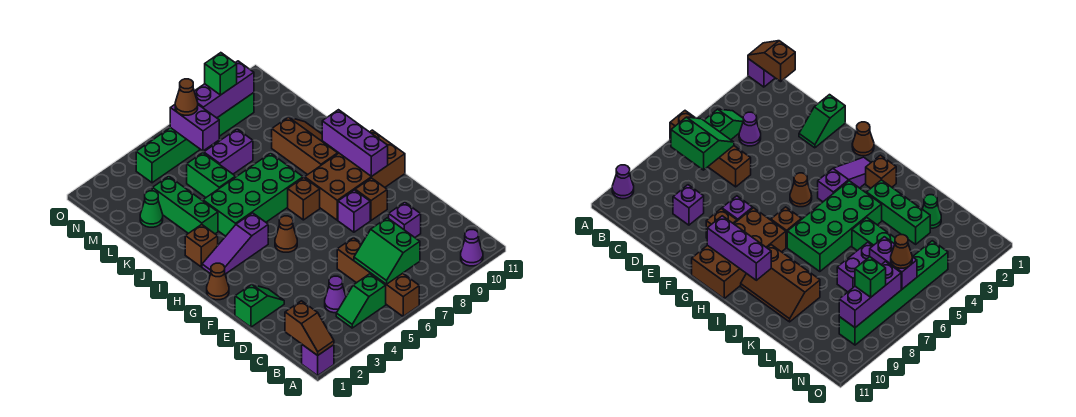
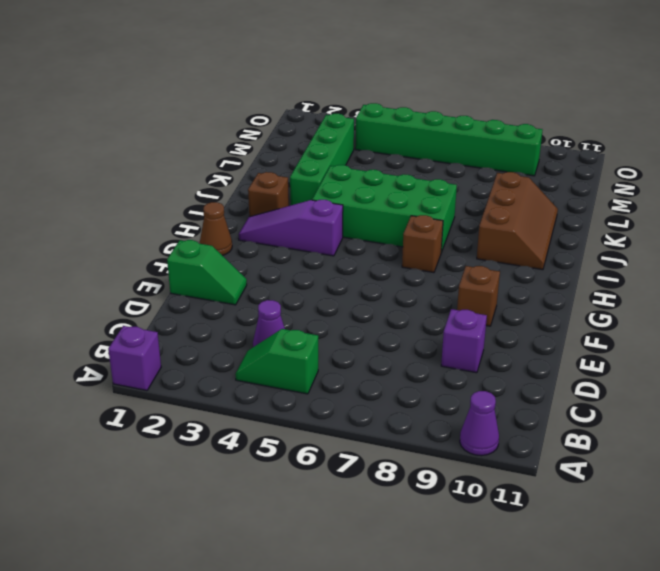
green brick J3:M3 level 1 -> green brick J3:L3 level 1
none -> brown brick A6:D6 level 1
none -> purple brick F8 level 1
none -> brown cone G5 level 1

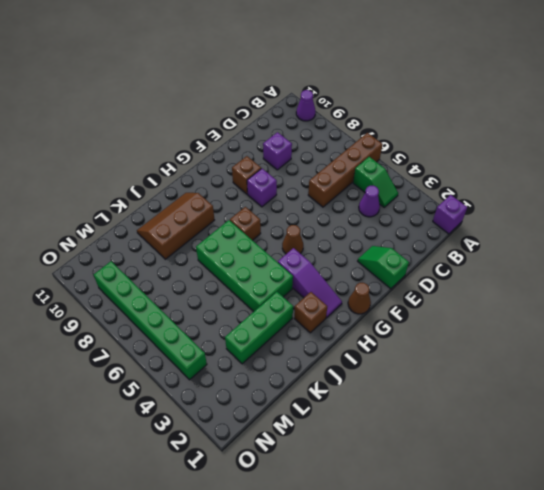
none -> brown brick G8:H11 level 1
none -> green brick K5:L5 level 1
none -> green cone L2 level 1

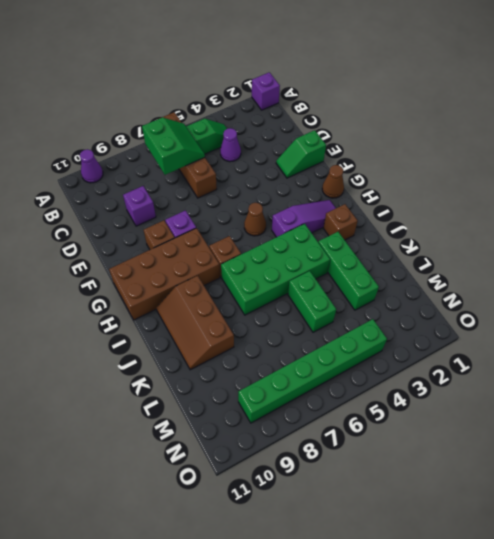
none -> green cone L2 level 1
none -> purple brick L6:L7 level 1
none -> brown slope A1:B1 level 2 top B

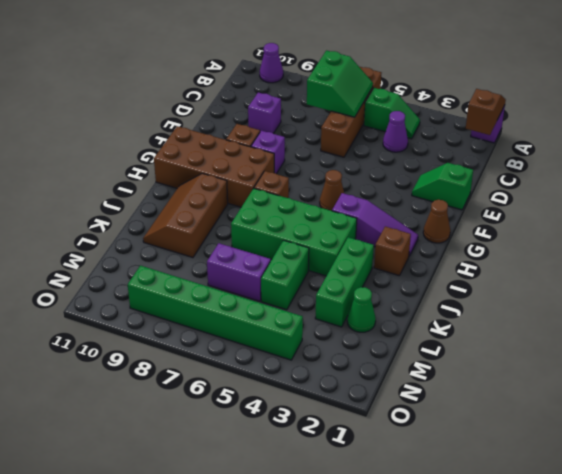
none -> purple brick G10:I10 level 2
none -> purple brick M6:N6 level 2
none -> purple brick N7:N9 level 2

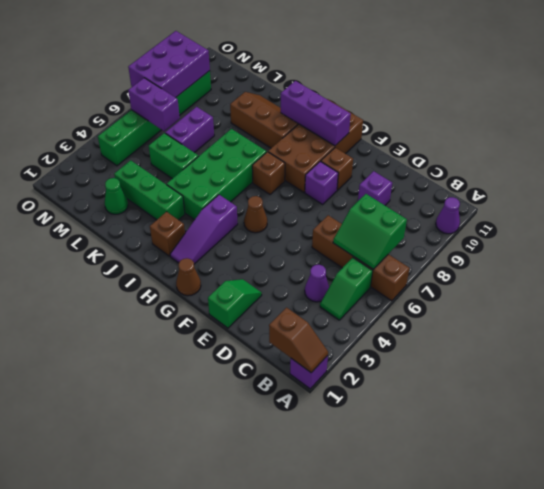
purple brick N7:O9 level 2 -> purple brick N7:N9 level 2
none -> brown cone N6 level 3
none -> green brick N8 level 3

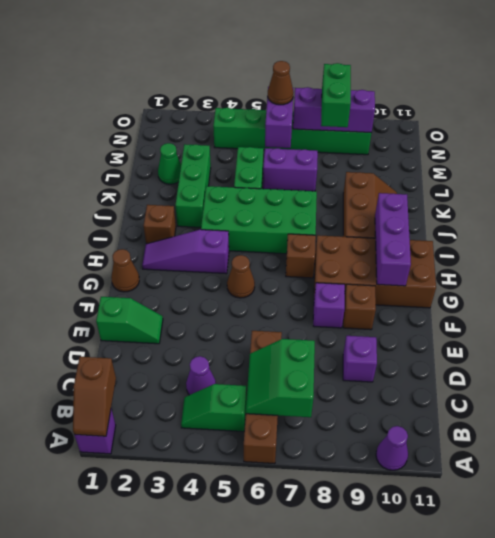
green brick M8:N8 level 3 -> green brick N8 level 3

